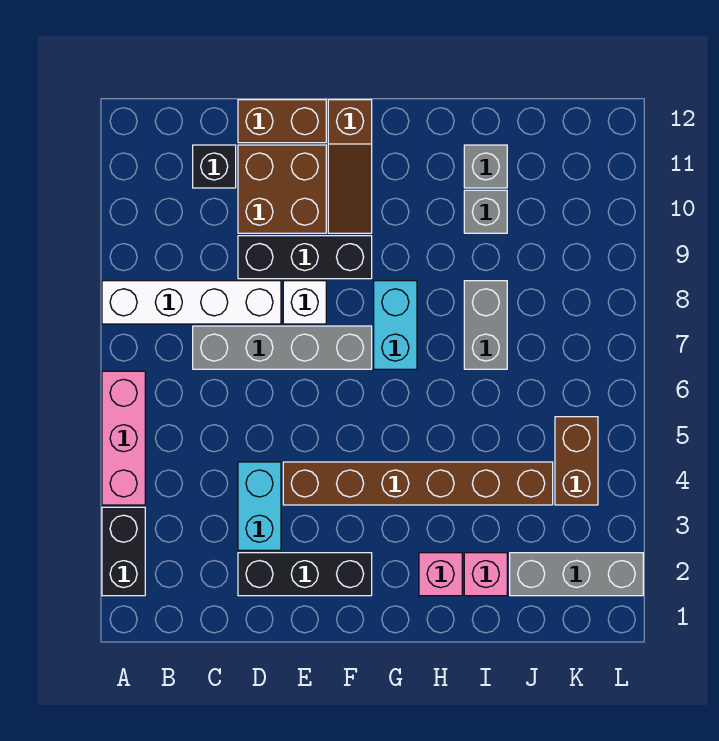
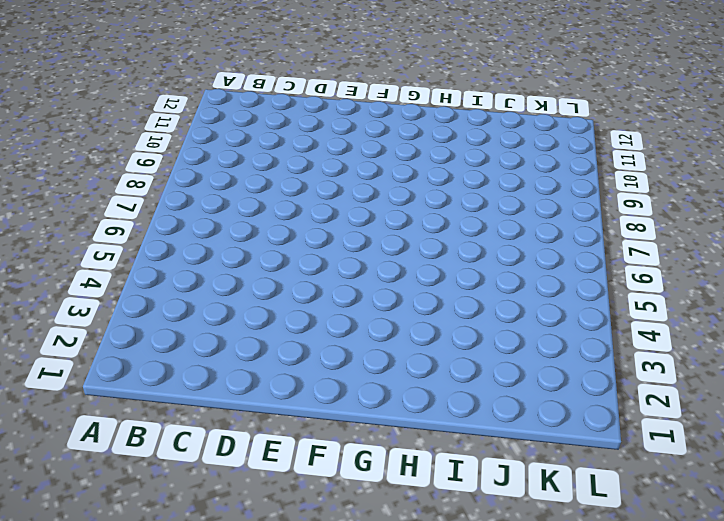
none -> black brick A2:A3 level 1
none -> pink brick A4:A6 level 1
none -> white brick A8:D8 level 1

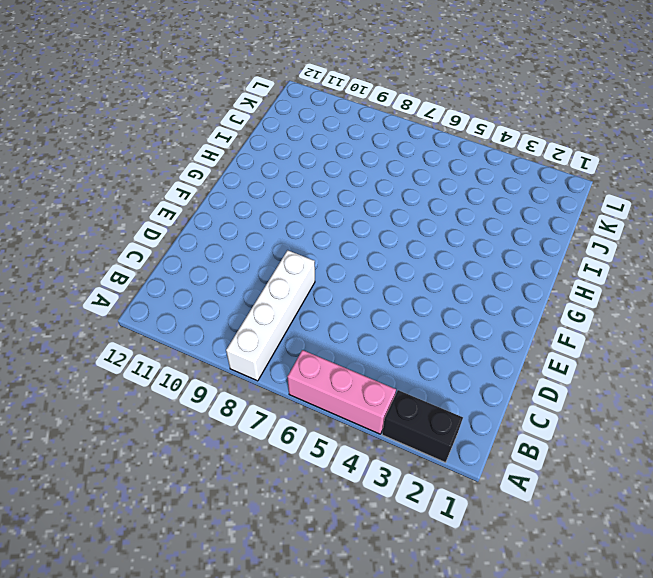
none -> grey brick C7:F7 level 1
none -> black brick C11 level 1
none -> black brick D2:F2 level 1

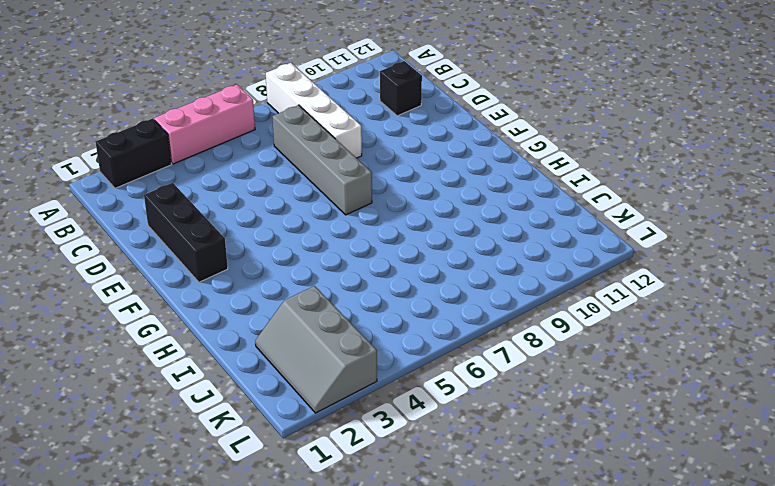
grey slope J2:L3 level 1 top 3 -> grey brick J2:L2 level 1
none -> cyan brick D3:D4 level 1
none -> black brick D9:F9 level 1
none -> brown brick D10:E11 level 1

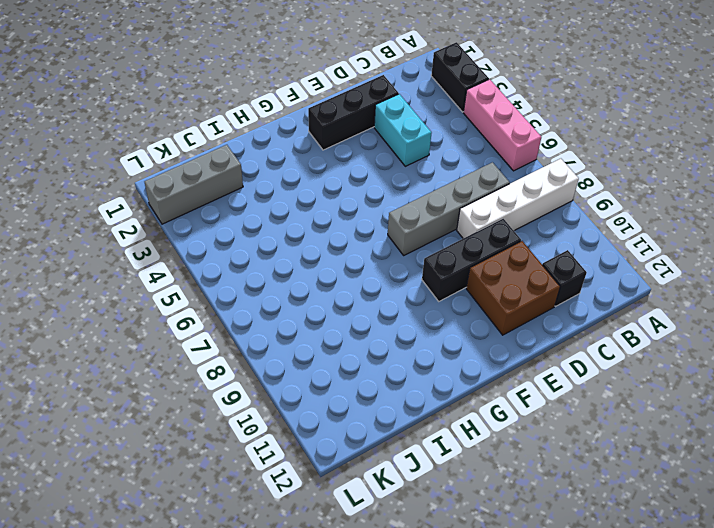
none -> brown brick D12:E12 level 1
none -> brown brick E4:J4 level 1
none -> white brick E8 level 1

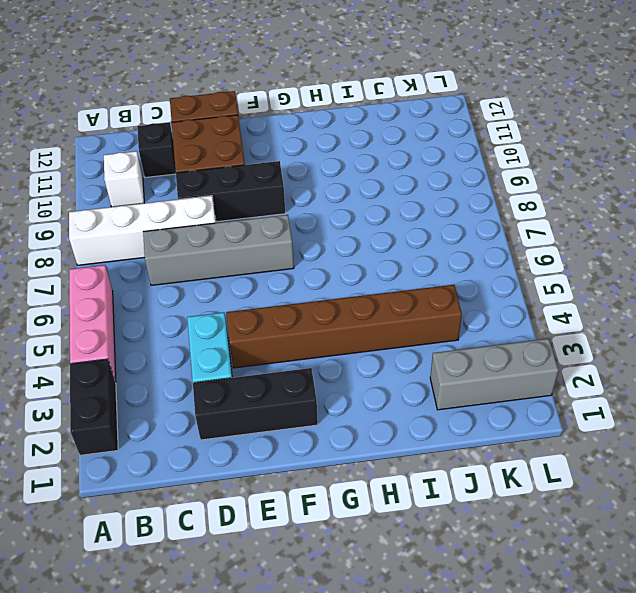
white brick B10 level 1 -> white brick E8 level 1
none -> brown slope F10:F12 level 1 top 12
none -> cyan brick G7:G8 level 1
none -> pink brick H2 level 1

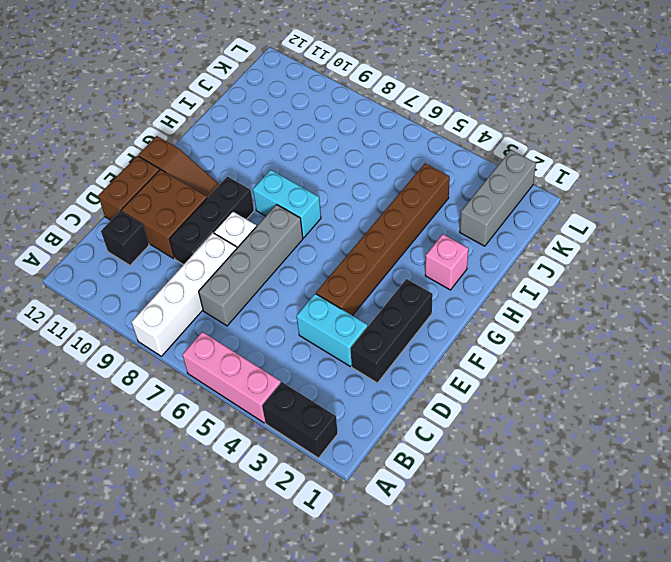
none -> pink brick I2 level 1
none -> grey brick I7:I8 level 1
none -> grey brick I10 level 1

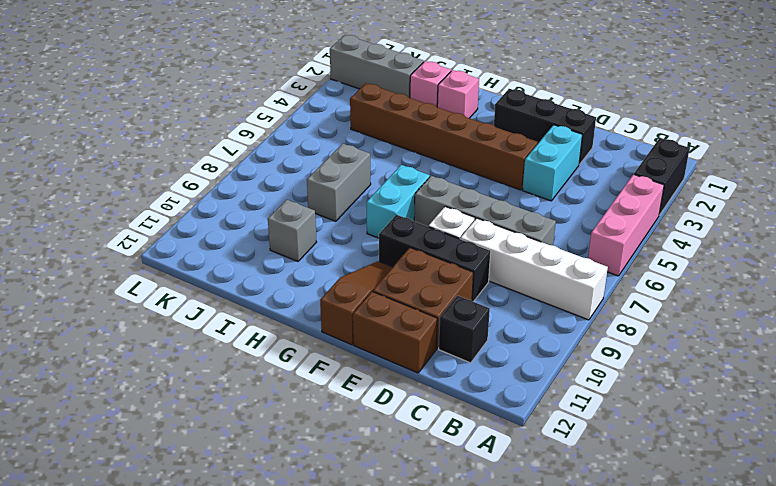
none -> grey brick I11 level 1
none -> brown brick K4:K5 level 1

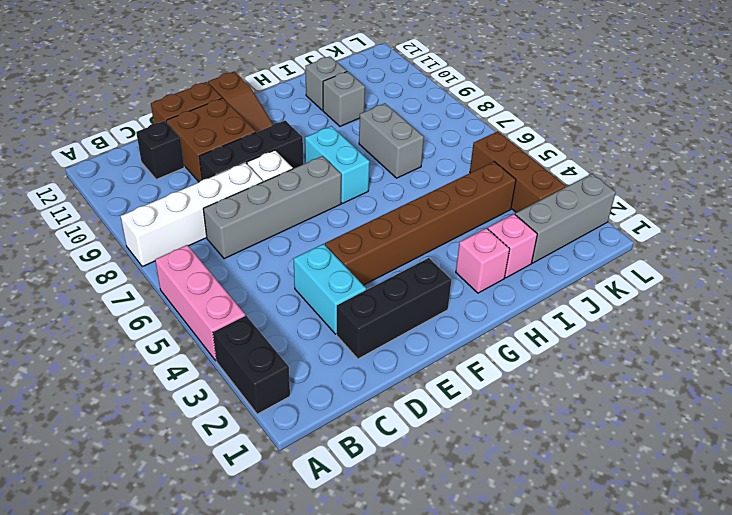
brown brick K3:K5 level 1 -> brown brick K4:K5 level 1

